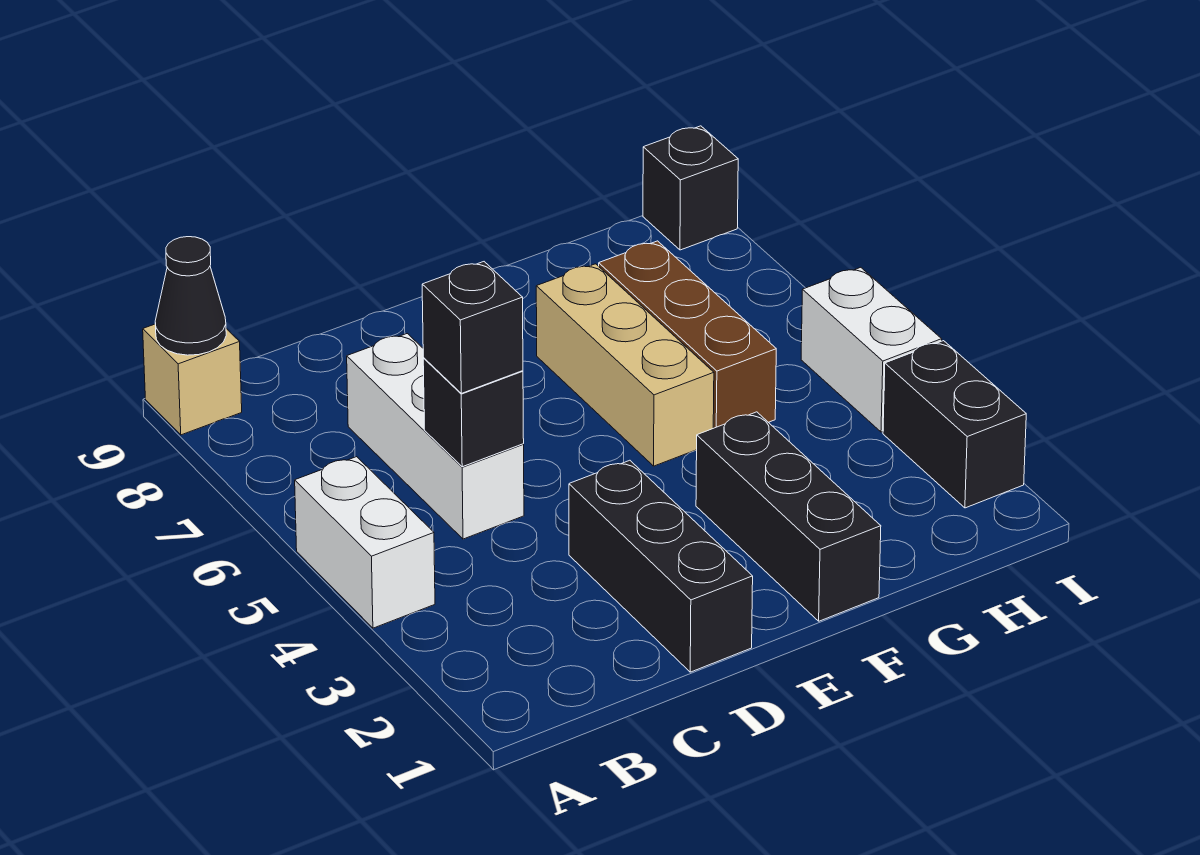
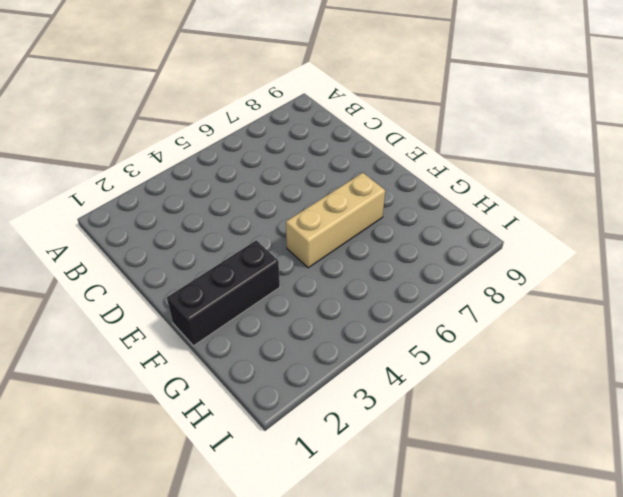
none -> white brick A4:A5 level 1
none -> tan brick A9 level 1
none -> white brick C5:C7 level 1

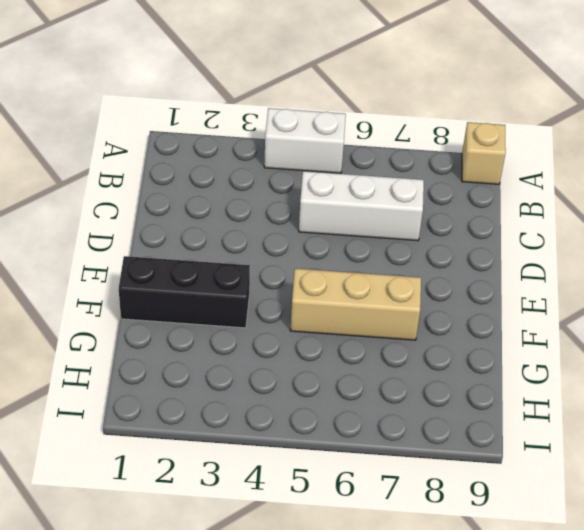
none -> black brick D1:D3 level 1
none -> brown brick G5:G7 level 1
none -> black brick I2:I3 level 1

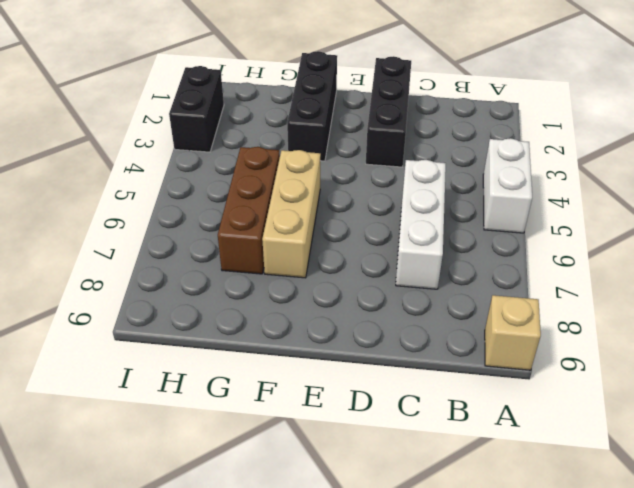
none -> white brick I4:I5 level 1
none -> black brick I9 level 1
none -> black cone A9 level 2

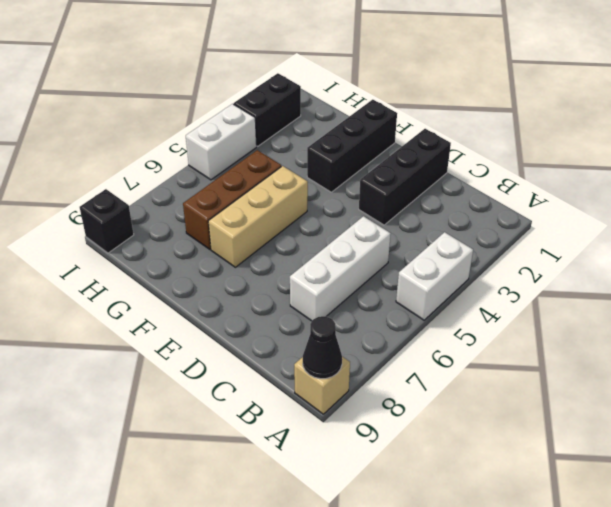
none -> black brick C5 level 2
none -> black brick C5 level 3

